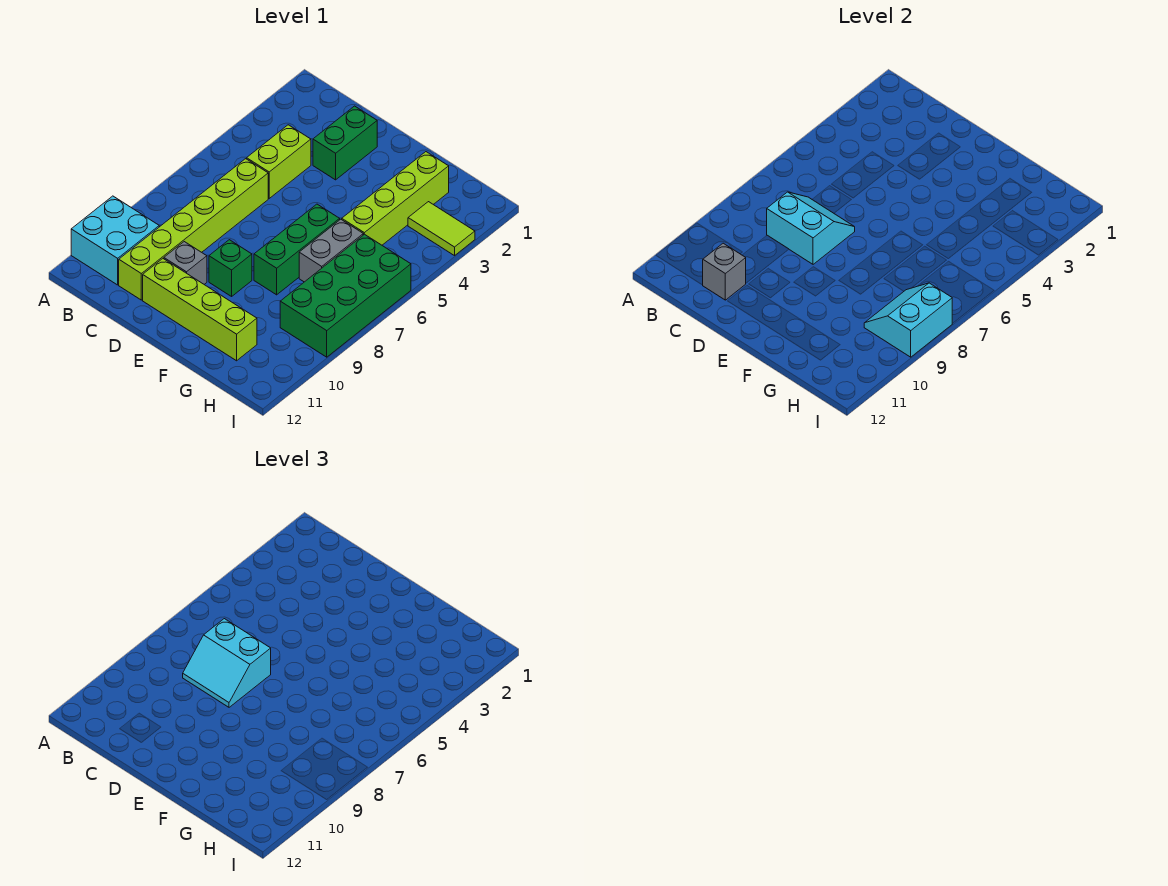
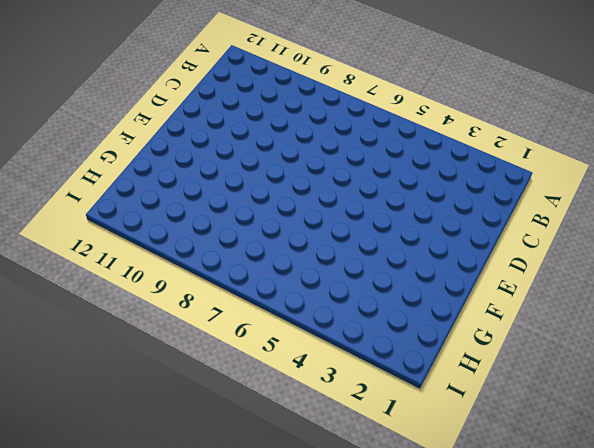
none -> cyan brick A10:B11 level 1
none -> lime brick C4:C5 level 1
none -> lime brick C6:C11 level 1

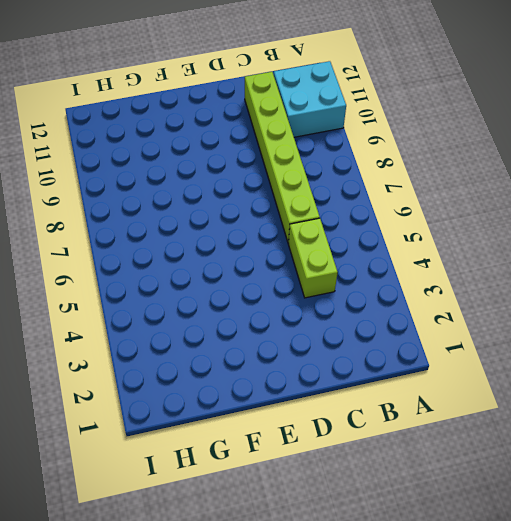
none -> green brick D2:D3 level 1
none -> grey brick D10 level 1
none -> lime brick D11:G11 level 1

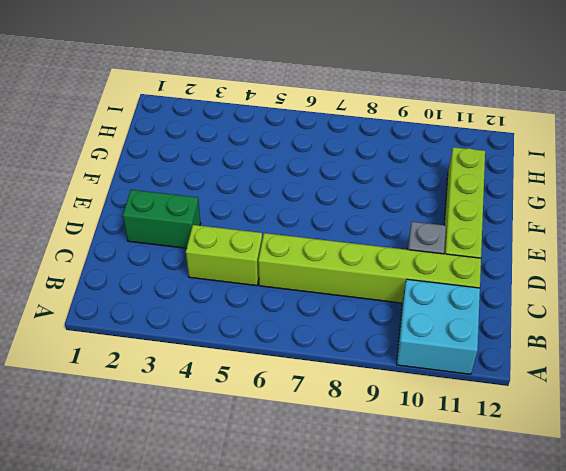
none -> green brick E9 level 1
none -> green brick F6:F8 level 1
none -> lime brick G2:G5 level 1

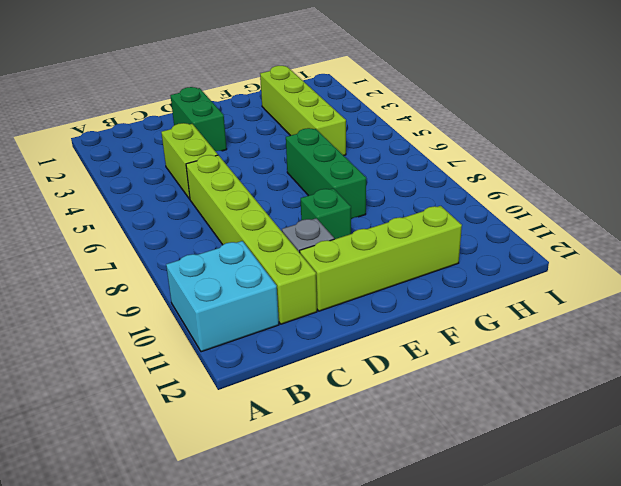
none -> grey brick G6:G7 level 1
none -> lime tile H3:I3 level 1
none -> green brick H6:I9 level 1

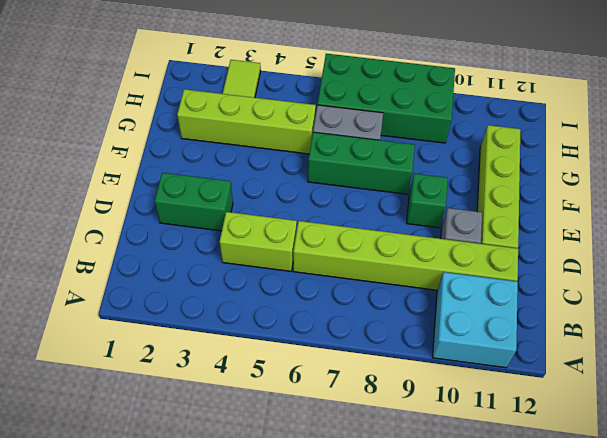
none -> cyan slope C7:D8 level 2 top 8
none -> grey brick C11 level 2
none -> cyan slope H8:I9 level 2 top I

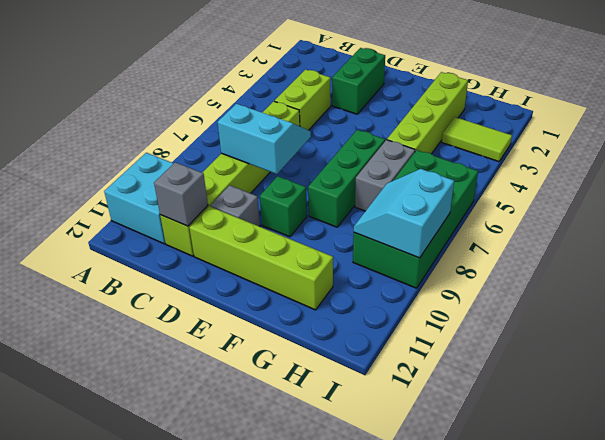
none -> cyan slope C7:D8 level 3 top 7

